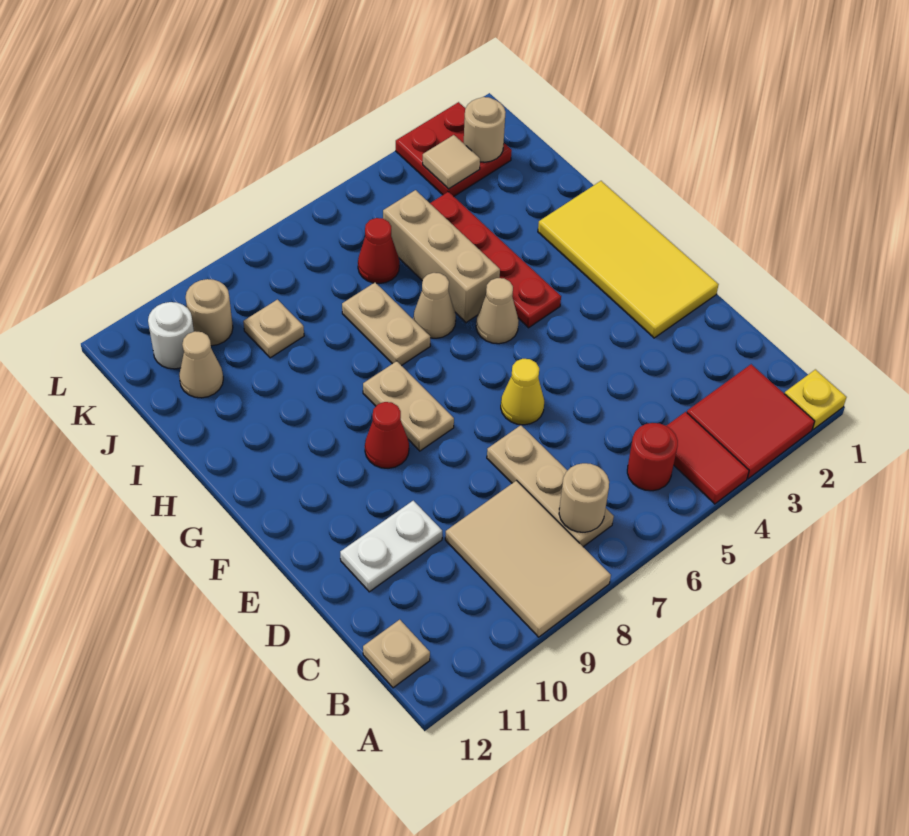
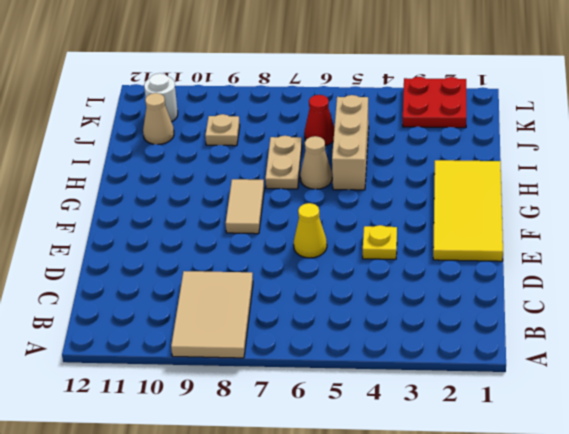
yellow plate E4 level 1 -> yellow plate A1 level 1
tan tile F8:G8 level 1 -> tan plate F8:G8 level 1
none -> red tile A2:B3 level 1
none -> red tile A4:B4 level 1
none -> red round brick B5 level 1

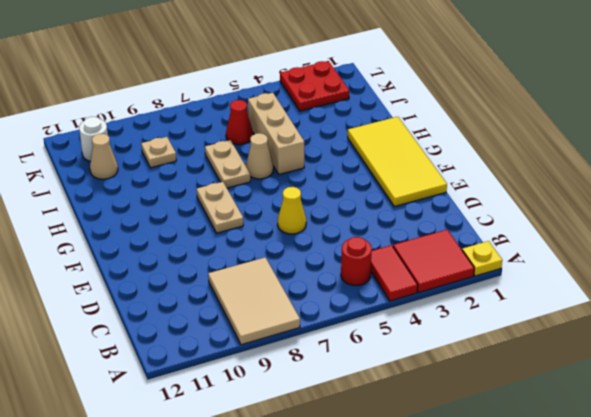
none -> tan plate B7:D7 level 1
none -> tan plate B12 level 1
none -> white plate D10:D11 level 1

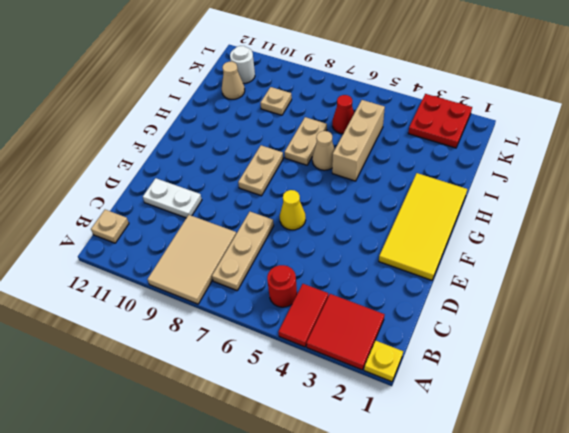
none -> red cone F9 level 1
none -> red plate G4:J4 level 1
none -> tan cone G5 level 1

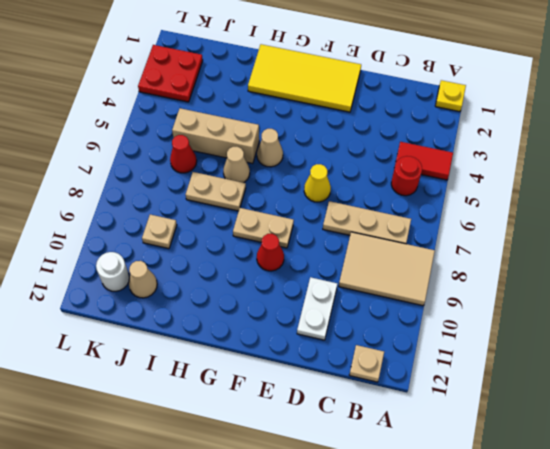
none -> red tile A2:B3 level 1
none -> red plate G4:J4 level 1
none -> tan round brick K10 level 1

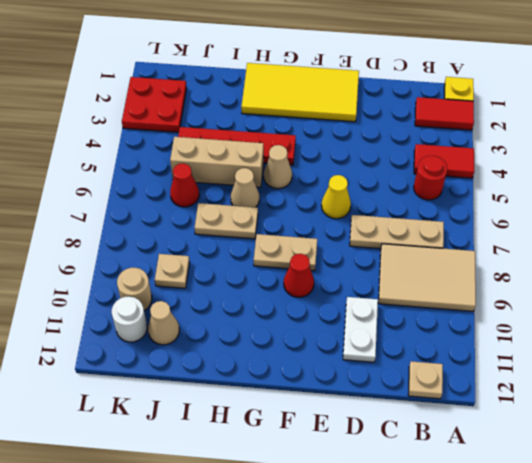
red tile A2:B2 level 1 -> red tile A2:B3 level 1
none -> tan round brick B7 level 2
none -> tan round brick K2 level 2
none -> tan tile K3 level 2

